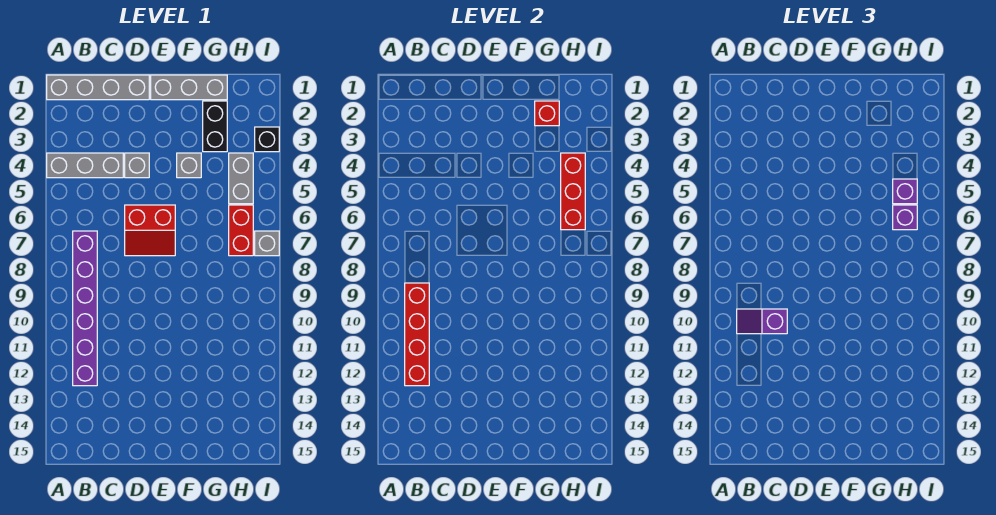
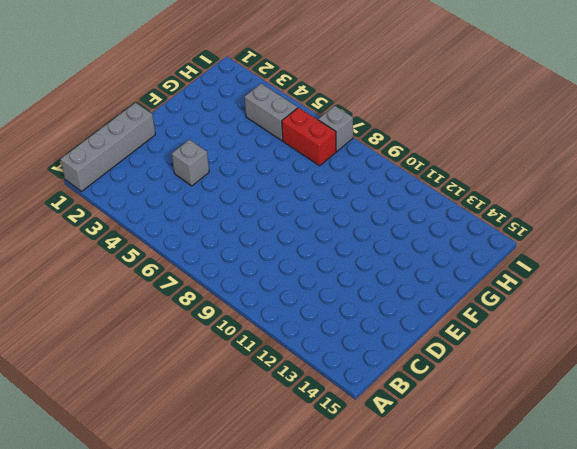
none -> grey brick A4:C4 level 1
none -> purple brick B7:B12 level 1
none -> red slope D6:E7 level 1 top 6

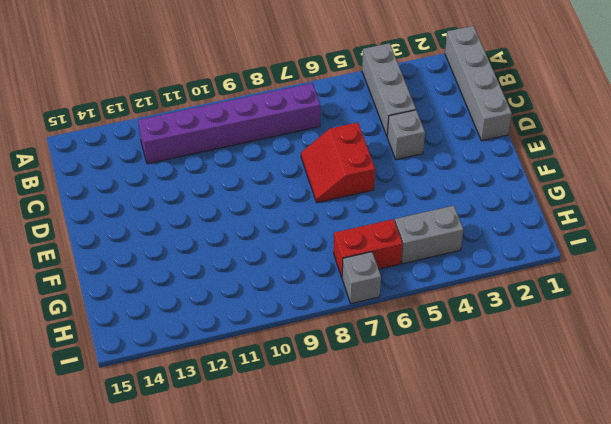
none -> grey brick E1:G1 level 1
none -> grey brick F4 level 1
none -> black brick G2:G3 level 1

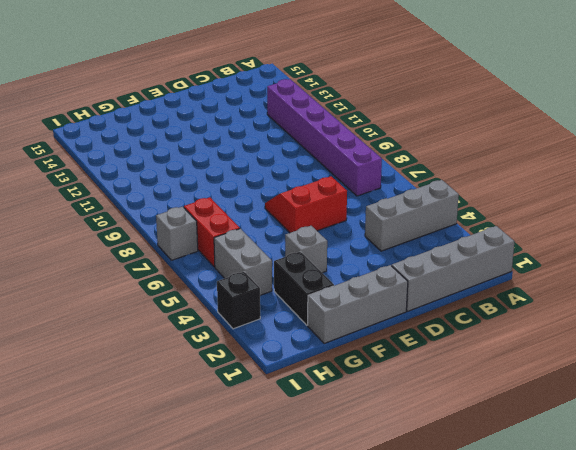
none -> grey brick D4 level 1
none -> red brick B9:B12 level 2
none -> red brick G2 level 2

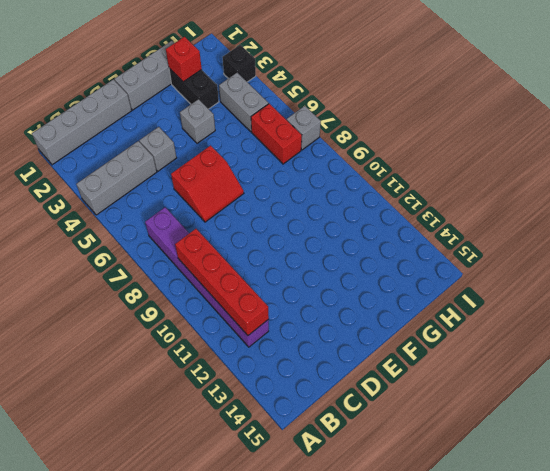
none -> red brick H4:H6 level 2
none -> purple slope B10:C10 level 3 top C
none -> purple brick H5 level 3

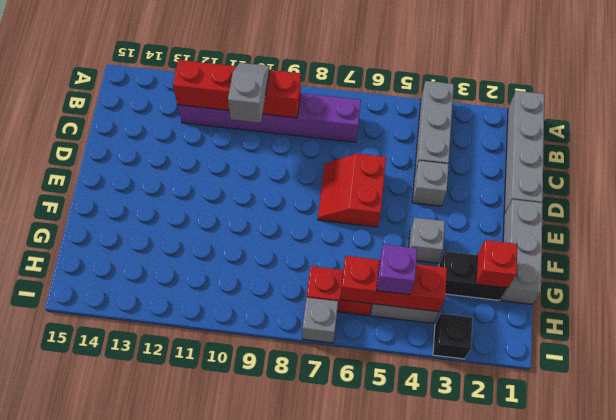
grey slope B10:C10 level 3 top C -> purple slope B10:C10 level 3 top C
none -> purple brick H6 level 3

